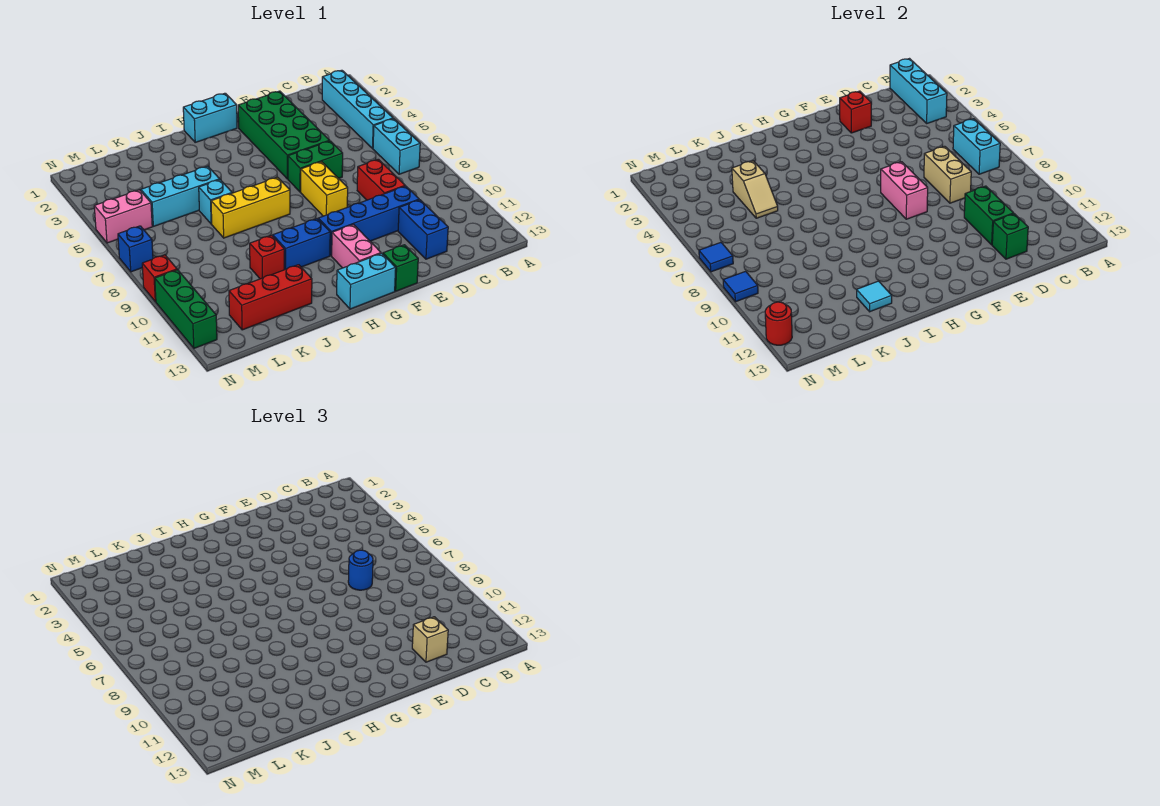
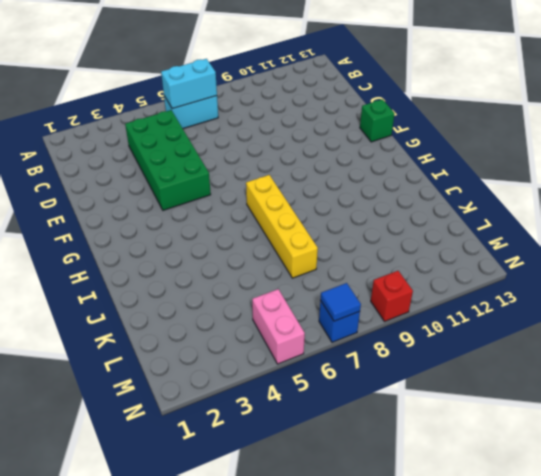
green brick C4:F5 level 1 -> green brick E2:F5 level 1
yellow brick H7:K7 level 1 -> yellow brick H7:J7 level 1
none -> cyan brick B2:B5 level 1
none -> red brick D8:D9 level 1
none -> blue brick D10:G10 level 1
none -> blue brick D11:D12 level 1

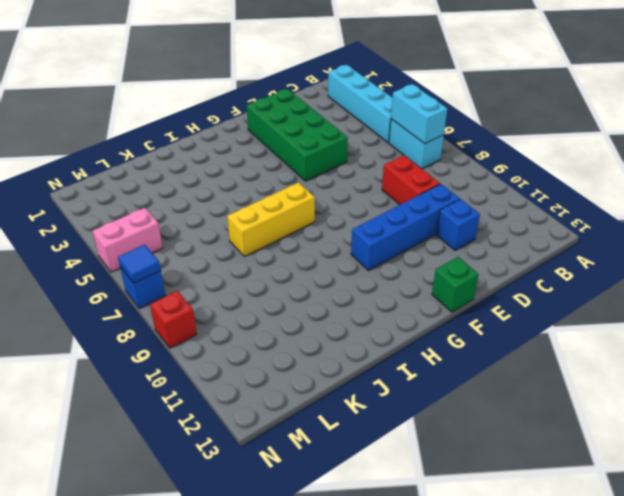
blue brick D11 level 1 -> blue brick D11:D12 level 1
none -> green brick E6:F6 level 1
none -> yellow brick F7:F8 level 1
none -> cyan brick G1:H1 level 1
none -> pink brick G11:G12 level 1

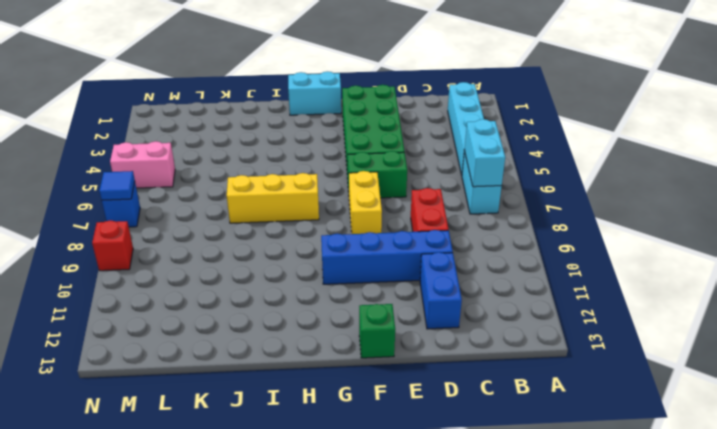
none -> pink brick G11:G12 level 1
none -> cyan brick G13:H13 level 1
none -> blue brick H10:I10 level 1
none -> cyan brick J5:L5 level 1

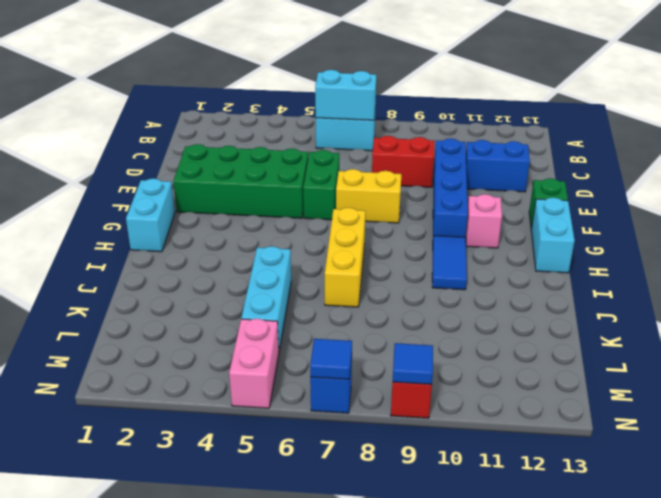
pink brick G11 level 1 -> pink brick G11:G12 level 1
blue tile H10:I10 level 1 -> blue brick H10:I10 level 1
none -> cyan brick B2:B5 level 1
none -> cyan brick J6 level 1
none -> red brick J10 level 1
none -> red brick J12:L12 level 1

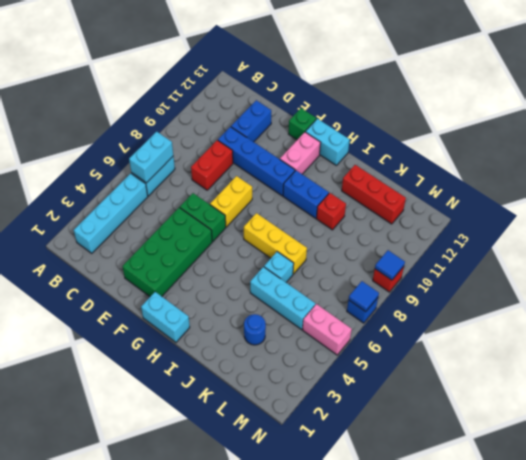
blue round brick K3 level 1 -> blue round brick D7 level 3
none -> green brick N10:N12 level 1
none -> cyan brick B1:B3 level 2
none -> tan brick D7:D8 level 2
none -> green brick D10:D11 level 2

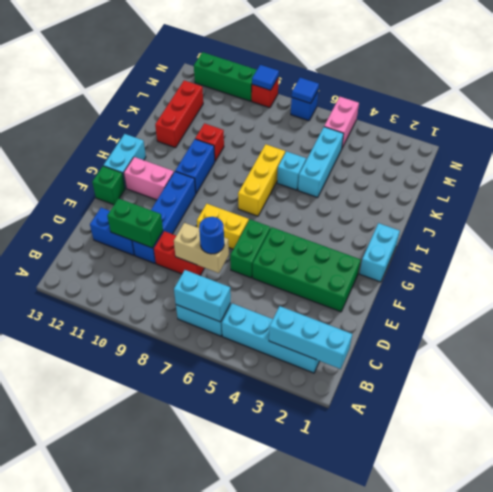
none -> green brick D12 level 2
none -> red brick E2 level 2
none -> pink brick F7:F8 level 2
none -> cyan tile J12 level 2

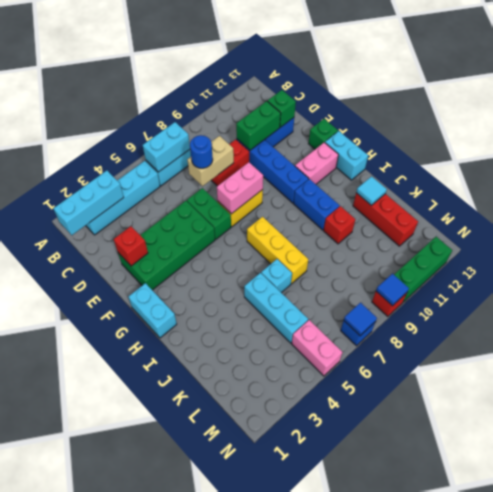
none -> tan slope K4:K5 level 2 top 4
none -> red round brick N12 level 2
none -> tan brick D12 level 3

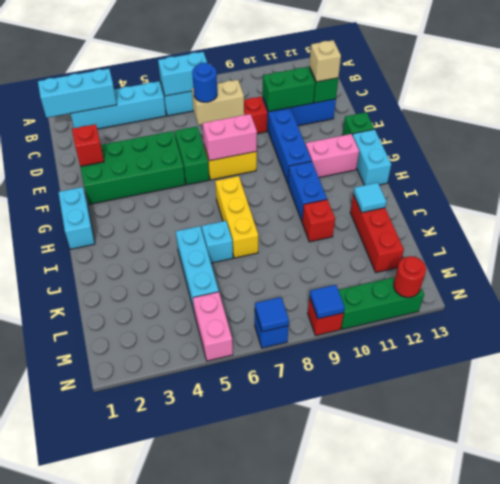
none -> tan slope K4:K5 level 2 top 4

